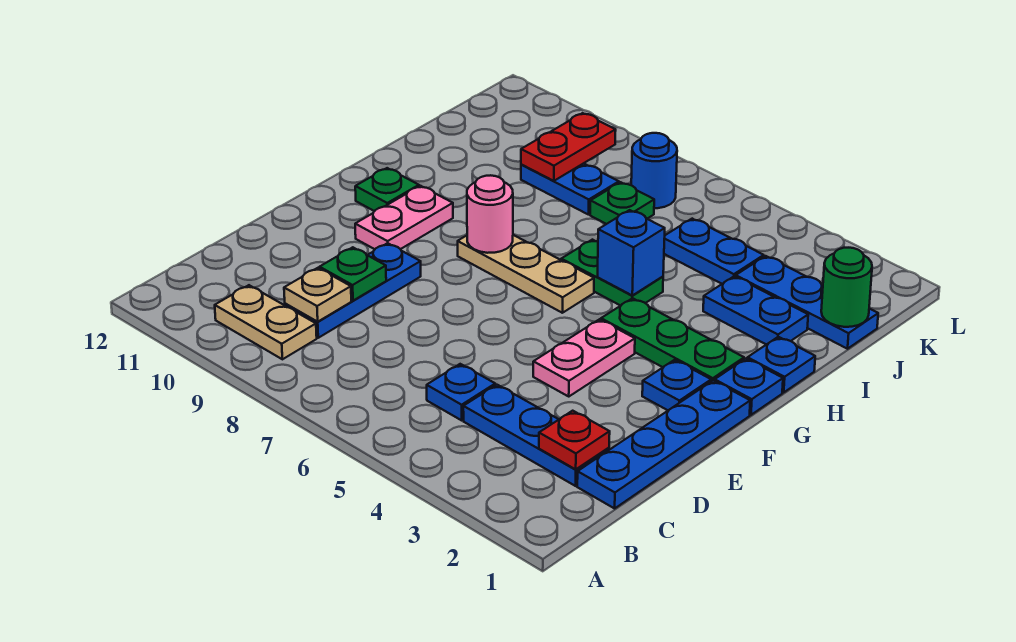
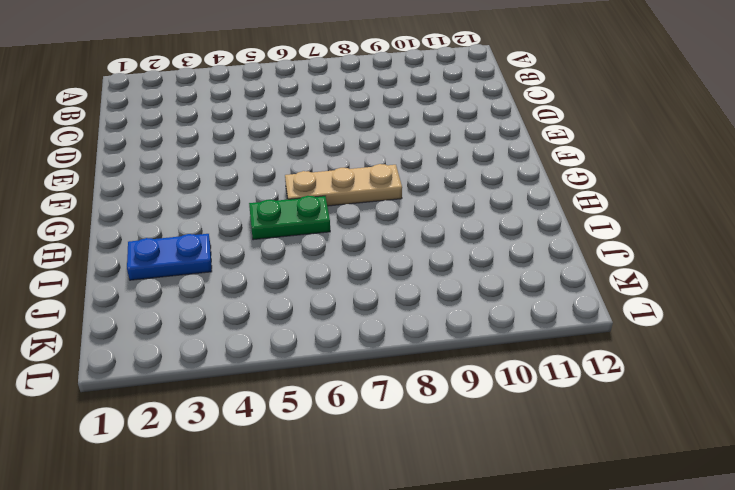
none -> tan plate B9:B10 level 1
none -> blue plate C1:F1 level 1
none -> blue plate C2:C4 level 1

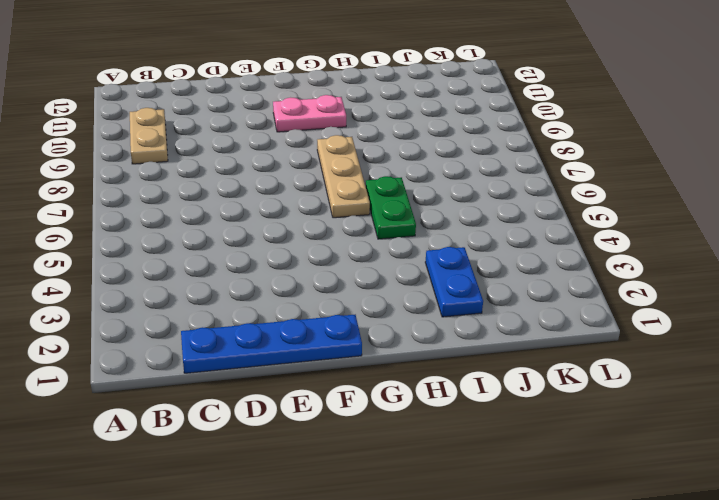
none -> blue plate C2:C4 level 1
none -> blue plate C5 level 1
none -> blue plate C9:E9 level 1

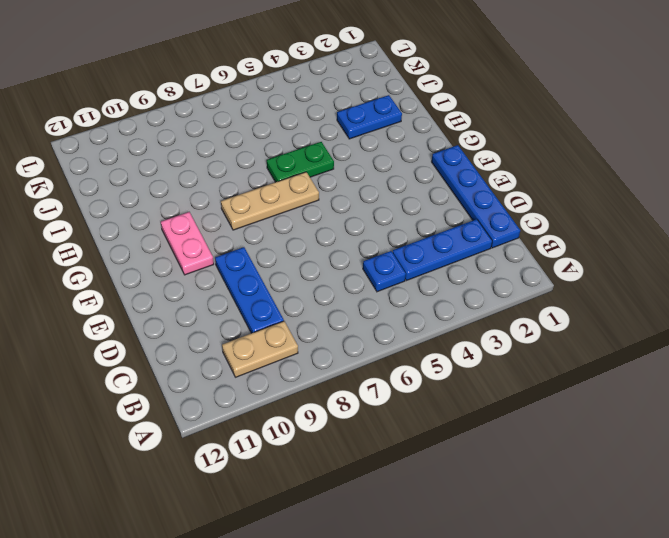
none -> pink plate E4:F4 level 1
none -> blue plate F2 level 1
none -> blue plate G1 level 1

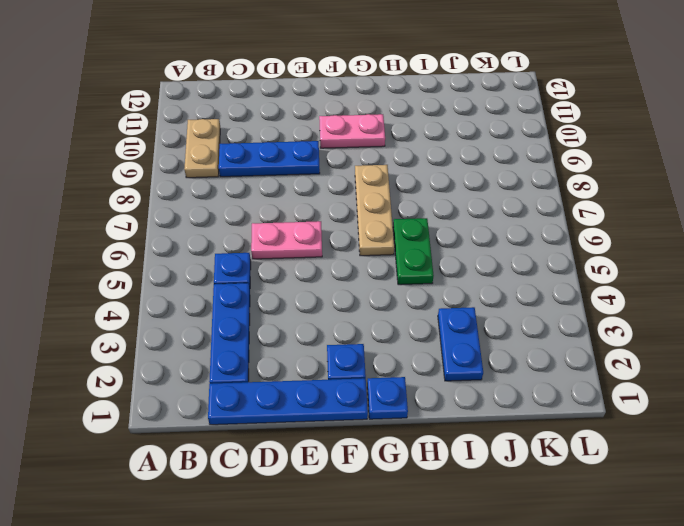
pink plate D6:E6 level 1 -> pink plate E4:F4 level 1
none -> green plate G2:G4 level 1
none -> green plate G11 level 1
none -> blue plate H1 level 1

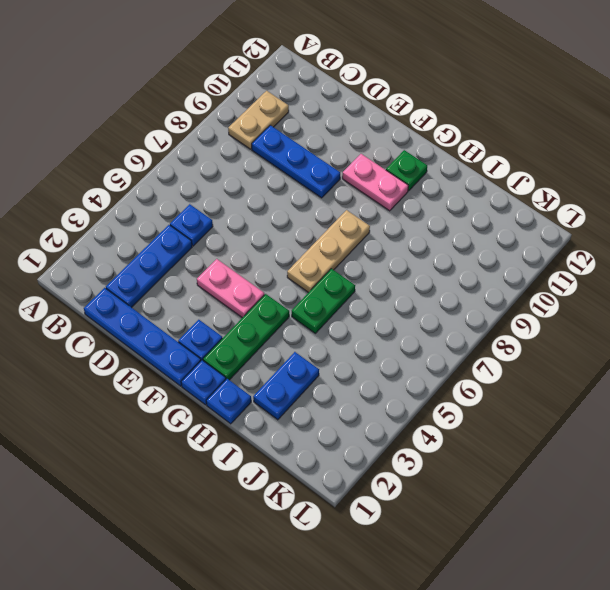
none -> blue plate J1:J3 level 1
none -> blue plate J4:J5 level 1
none -> green plate J7 level 1

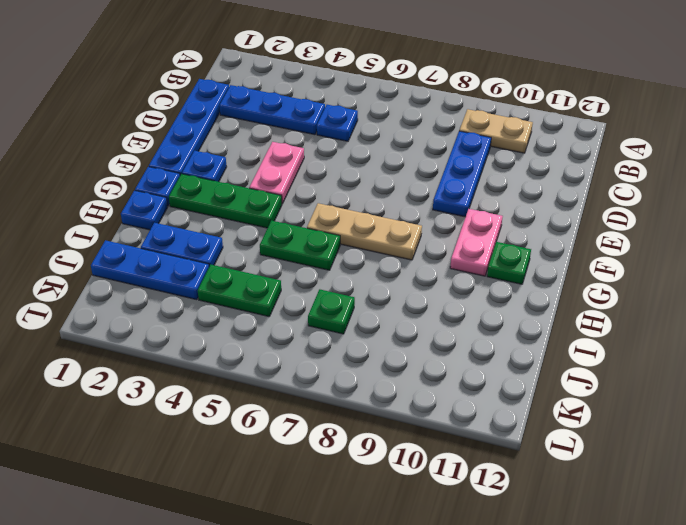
green plate J4:J5 level 1 -> blue plate J4:J5 level 1
none -> blue plate J8:J9 level 1
none -> blue round brick K7 level 1
none -> red plate C2 level 2

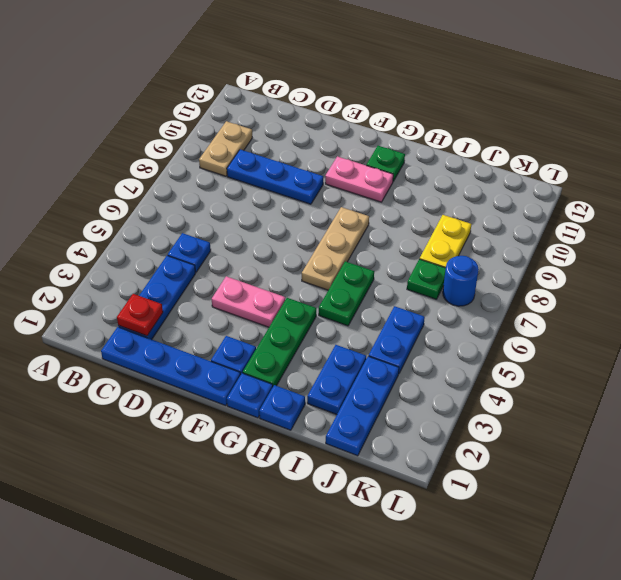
yellow plate J8:J9 level 1 -> blue plate J8:J9 level 1
none -> tan plate C9 level 2
none -> green plate D9 level 2
none -> pink round brick G8 level 2

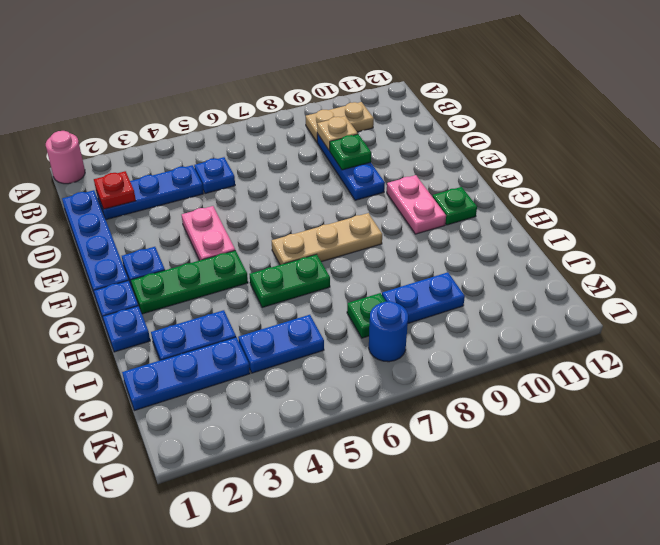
pink round brick A1 level 1 -> pink round brick G8 level 2
none -> blue brick H5 level 2
none -> green round brick J1 level 2
none -> red plate J9:K9 level 2

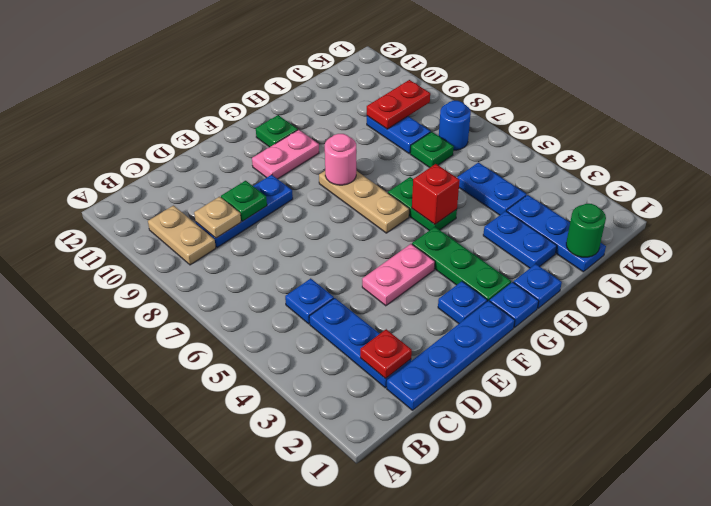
red brick H5 level 2 -> blue brick H5 level 2

